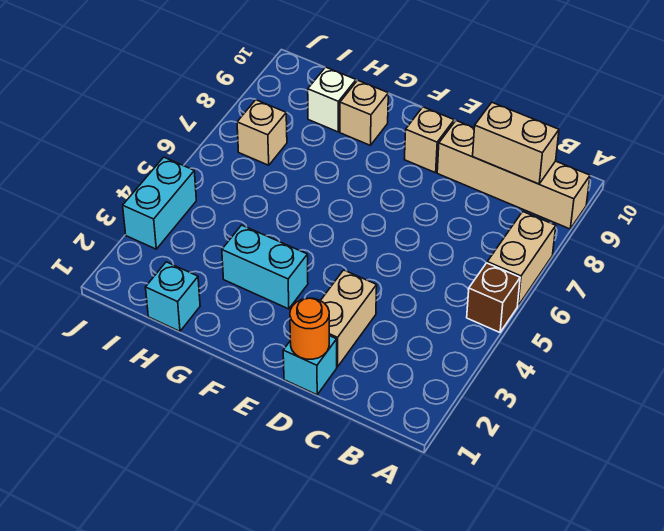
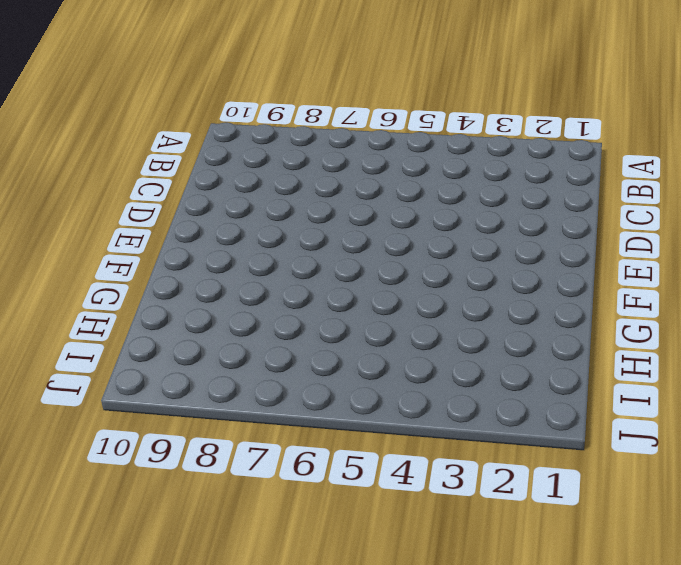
none -> brown brick A5 level 1
none -> tan brick A6:A7 level 1
none -> tan brick A9:D9 level 1

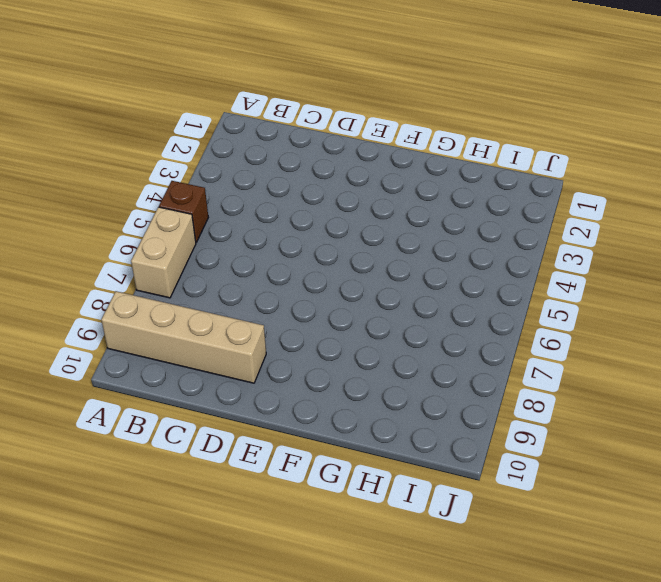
none -> cyan brick D1 level 1
none -> tan brick D2:D3 level 1
none -> tan brick E9 level 1

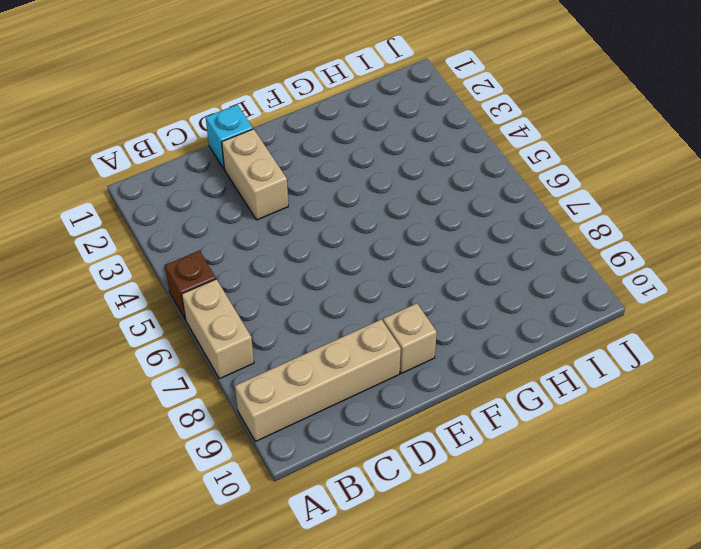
none -> cyan brick F3:G3 level 1
none -> tan brick G9 level 1
none -> cyan brick H1 level 1

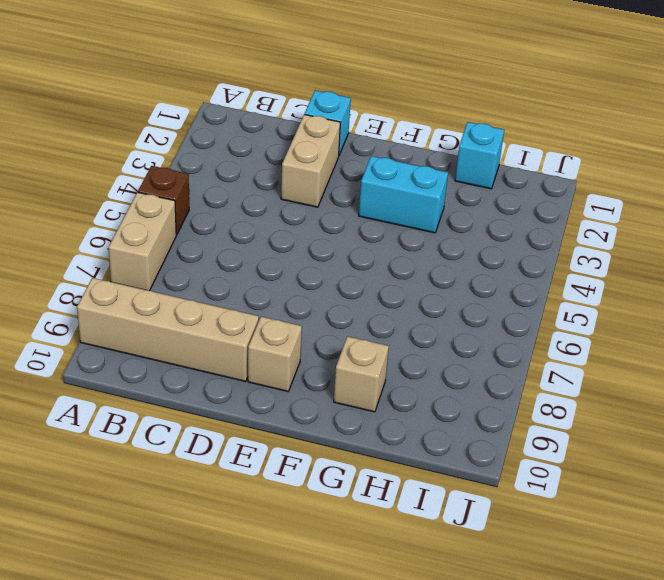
none -> white brick H9 level 1
none -> tan brick I7 level 1
none -> cyan brick J3:J4 level 1

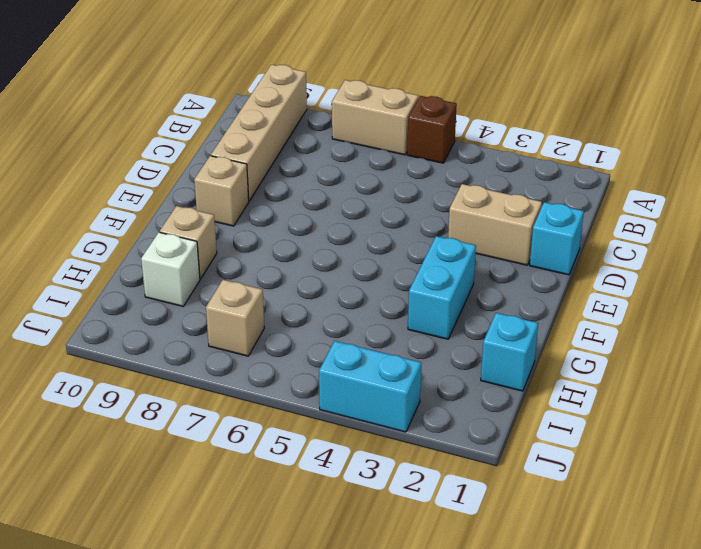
none -> tan brick B9:C9 level 2
none -> orange round brick D1 level 2

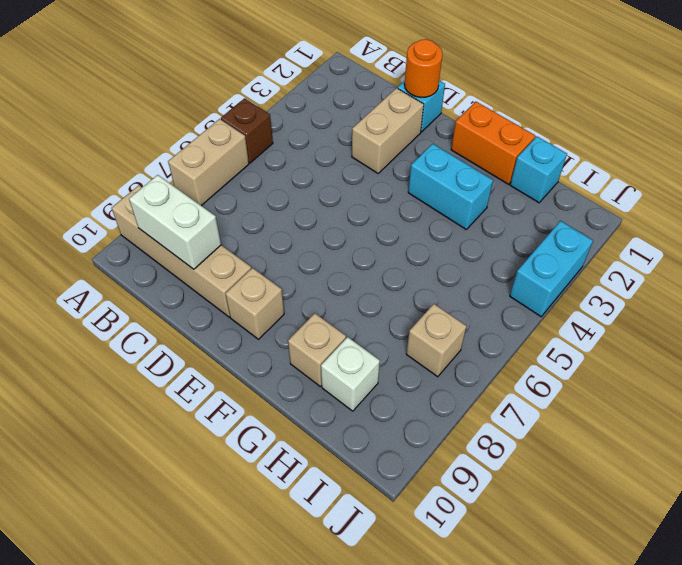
white brick B9:C9 level 2 -> tan brick B9:C9 level 2
orange brick F1:G1 level 1 -> none

